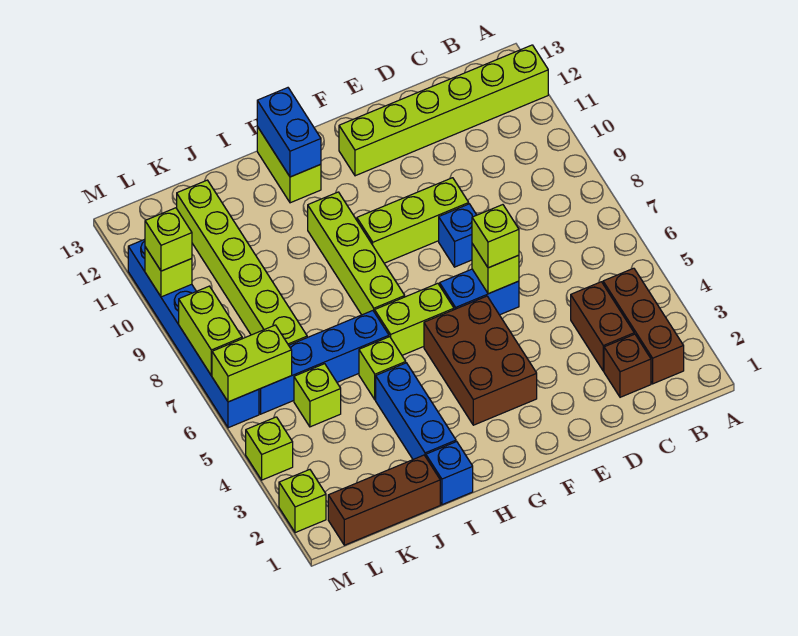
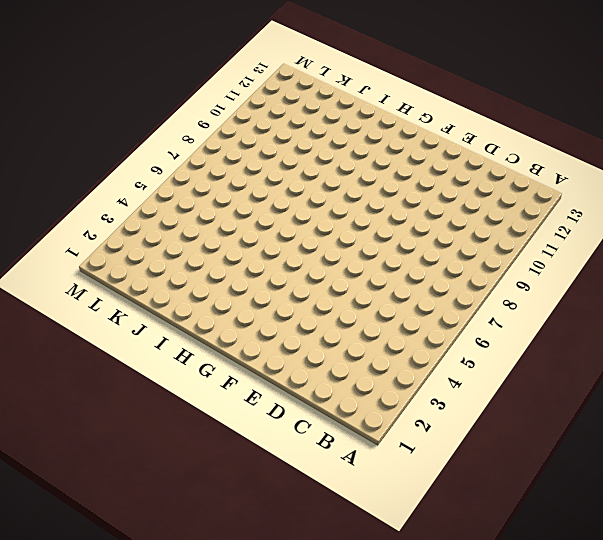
none -> lime brick A12:F12 level 1
none -> brown brick B2:B4 level 1
none -> brown brick C2 level 1

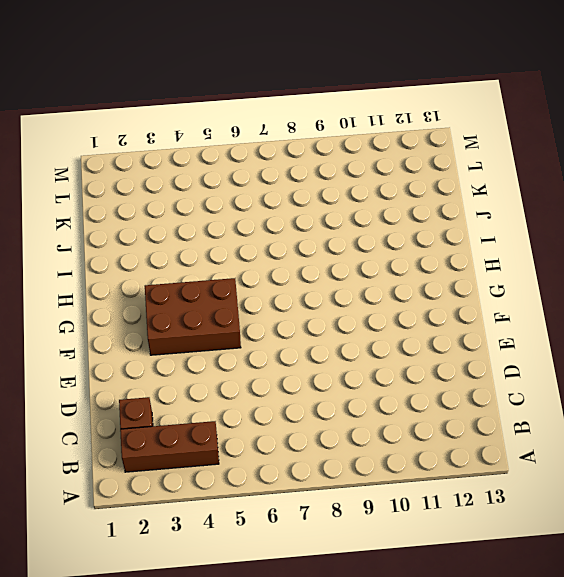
none -> lime brick A12:F12 level 1
none -> brown brick C3:C4 level 1
none -> blue brick E6:F6 level 1

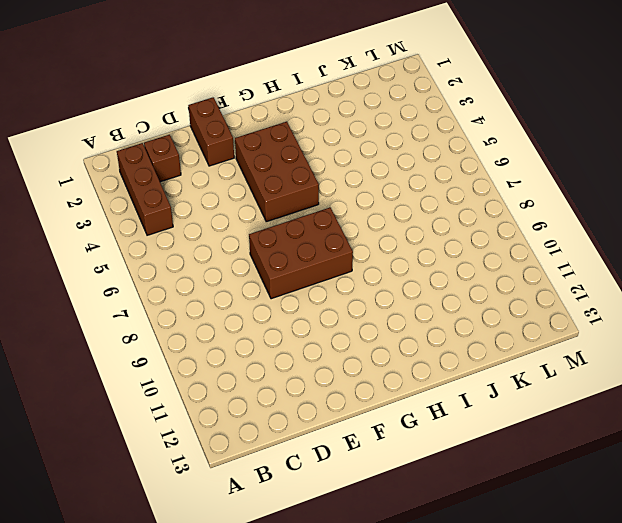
brown brick E1:E2 level 1 -> brown brick C3:C4 level 1
brown brick E7:G8 level 1 -> blue brick E8 level 1
none -> lime brick A12:F12 level 1
none -> blue brick E6:F6 level 1
none -> lime brick E9:G9 level 1

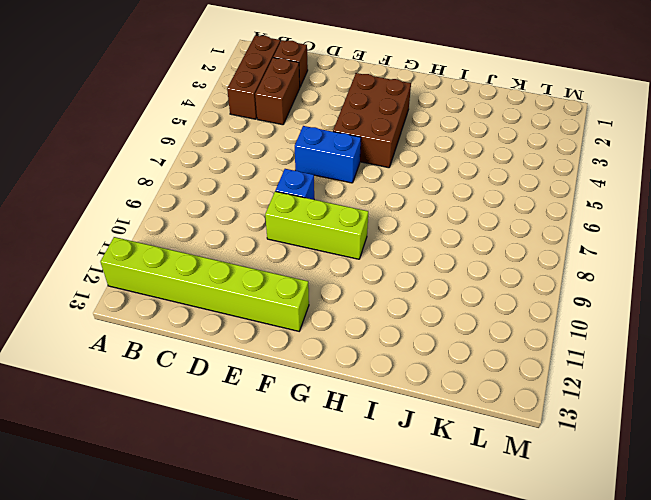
none -> lime brick G6:H6 level 1
none -> lime brick H7:H10 level 1
none -> lime brick H12:H13 level 1

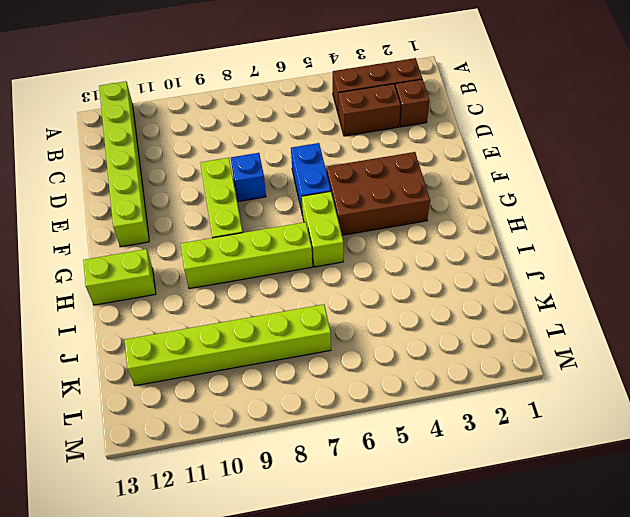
none -> blue brick I1 level 1
none -> blue brick I2:I4 level 1
none -> lime brick I5 level 1

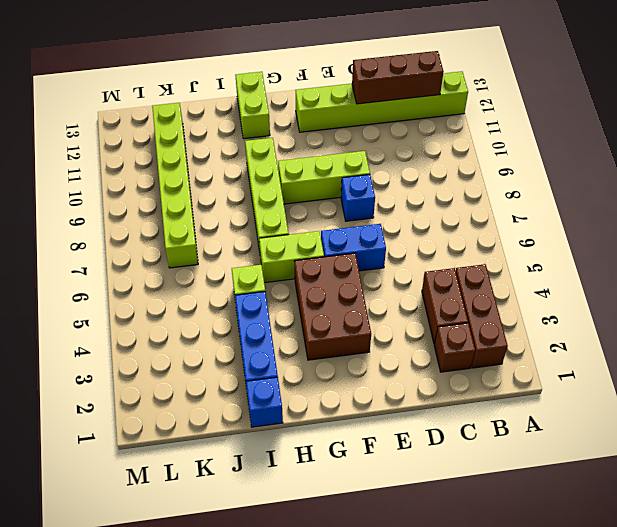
brown brick B12:D12 level 2 -> brown brick J1:L1 level 1
none -> blue brick I6:L6 level 1
none -> lime brick K5 level 1
none -> lime brick M2 level 1

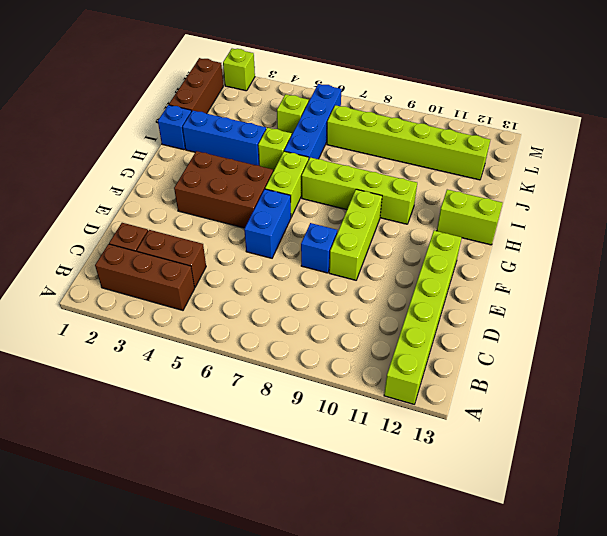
none -> lime brick M4 level 1
none -> blue brick M6:M11 level 1
none -> lime brick E6 level 2

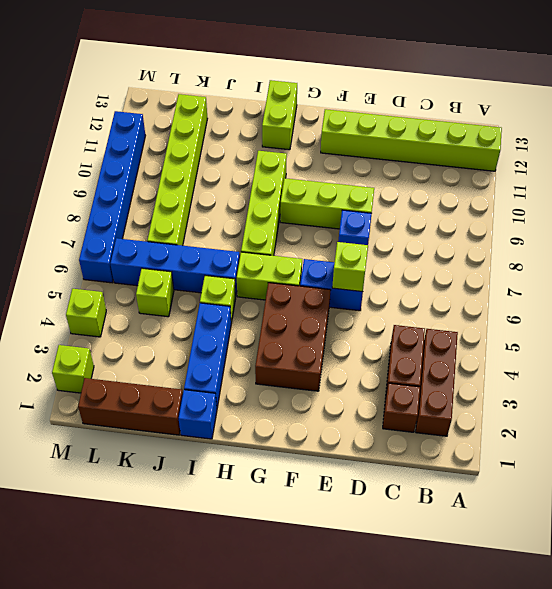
none -> blue brick H12:H13 level 2
none -> lime brick L6:M6 level 2
none -> lime brick M7:M8 level 2

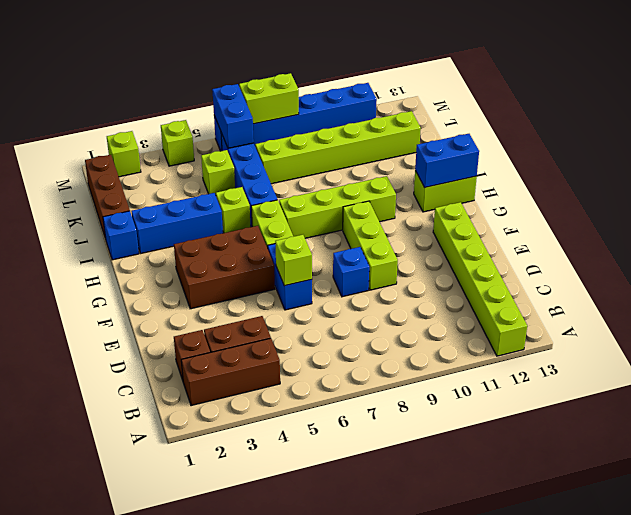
blue brick L6:M6 level 2 -> lime brick L6:M6 level 2
none -> lime brick M10 level 2
none -> lime brick E6 level 3
none -> lime brick M10 level 3

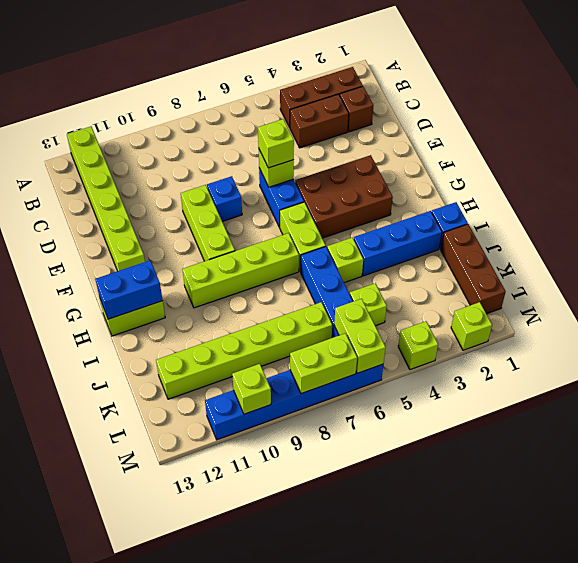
none -> lime brick M10 level 3

